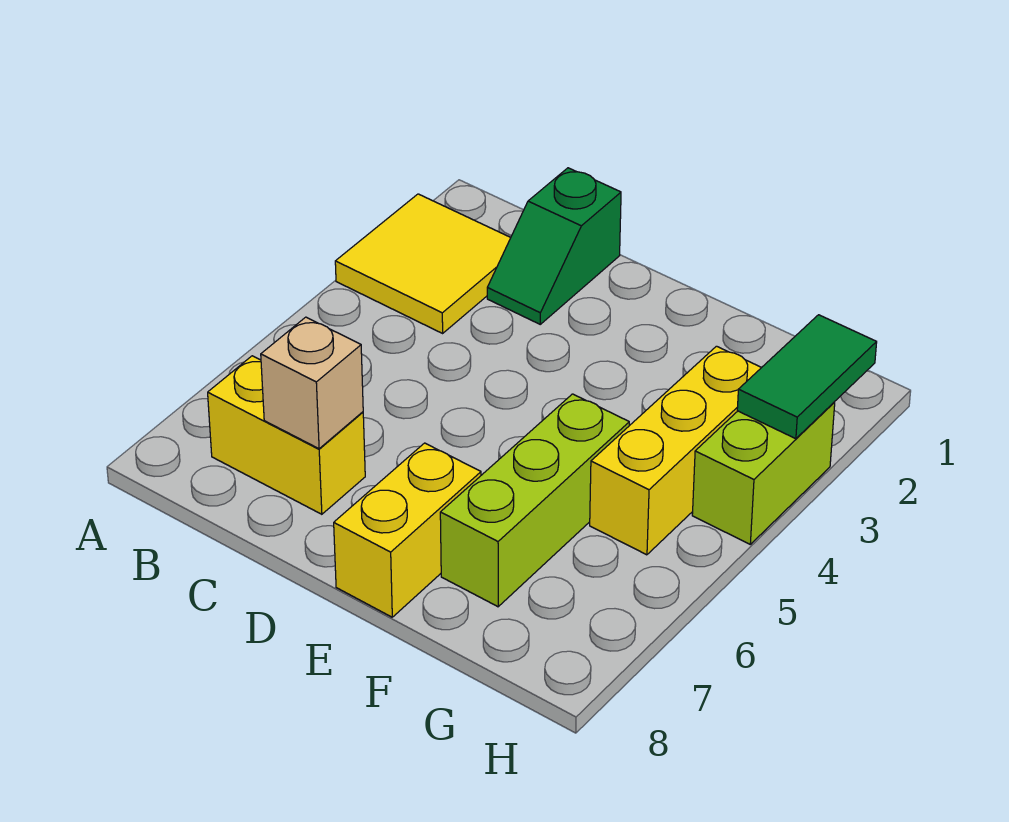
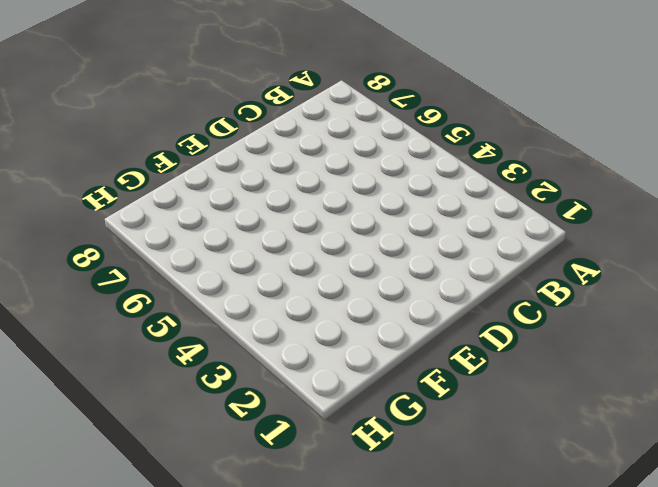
none -> yellow tile A2:B3 level 1
none -> yellow brick B7:C7 level 1

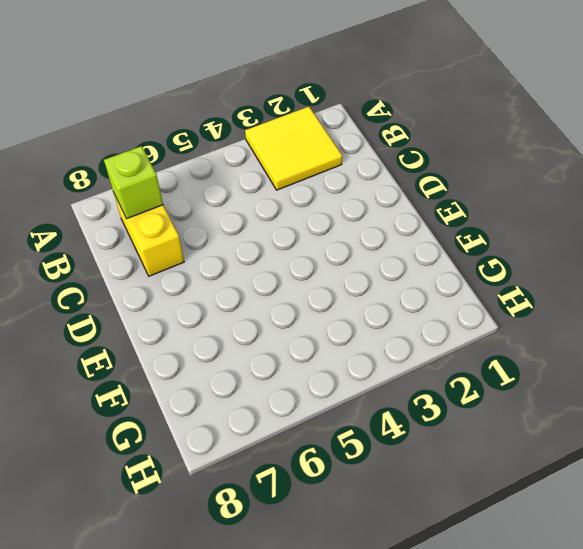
lime brick B7 level 2 -> none
none -> green slope C1:C2 level 1 top 1
none -> yellow brick E7:E8 level 1

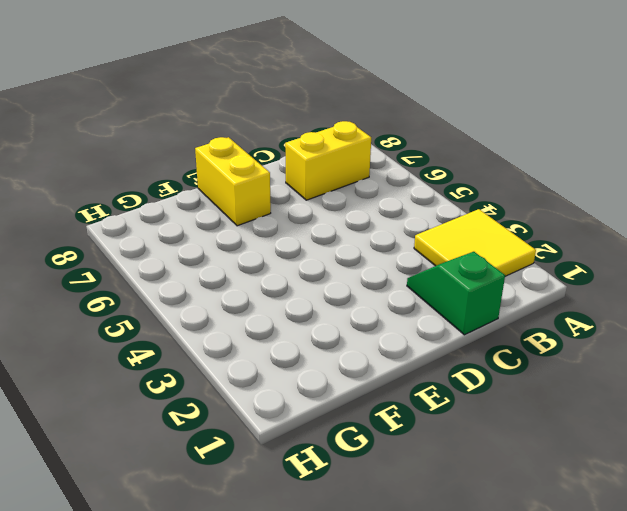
none -> lime brick F5:F7 level 1
none -> yellow brick G3:G5 level 1

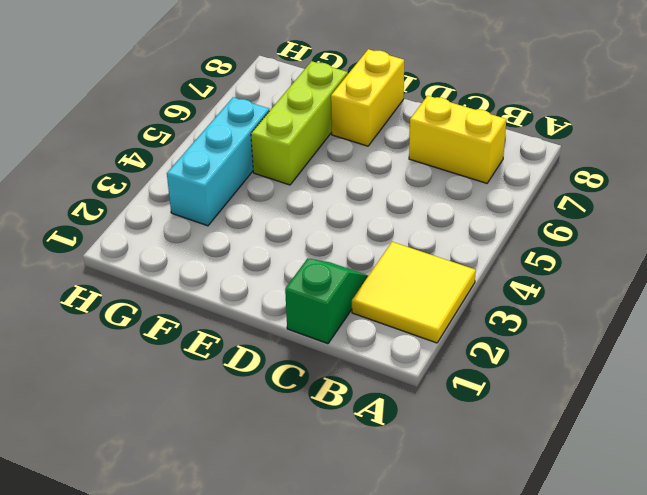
cyan brick G3:G5 level 1 -> yellow brick G3:G5 level 1
none -> lime brick H3:H4 level 1
none -> tan brick C7 level 2

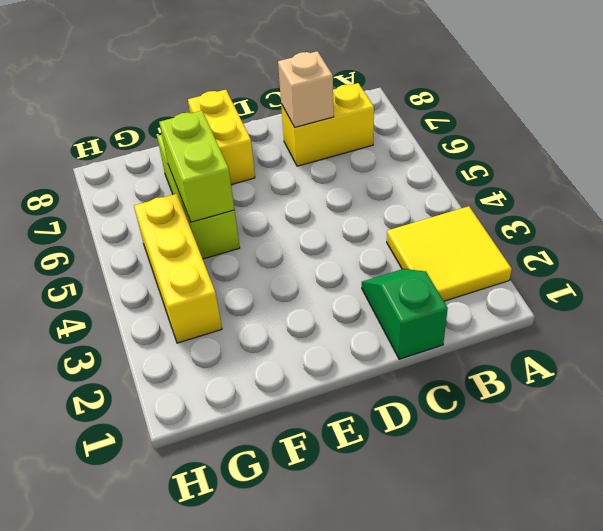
lime brick F5:F6 level 2 -> lime brick H3:H4 level 1
none -> green tile H2:H3 level 2

